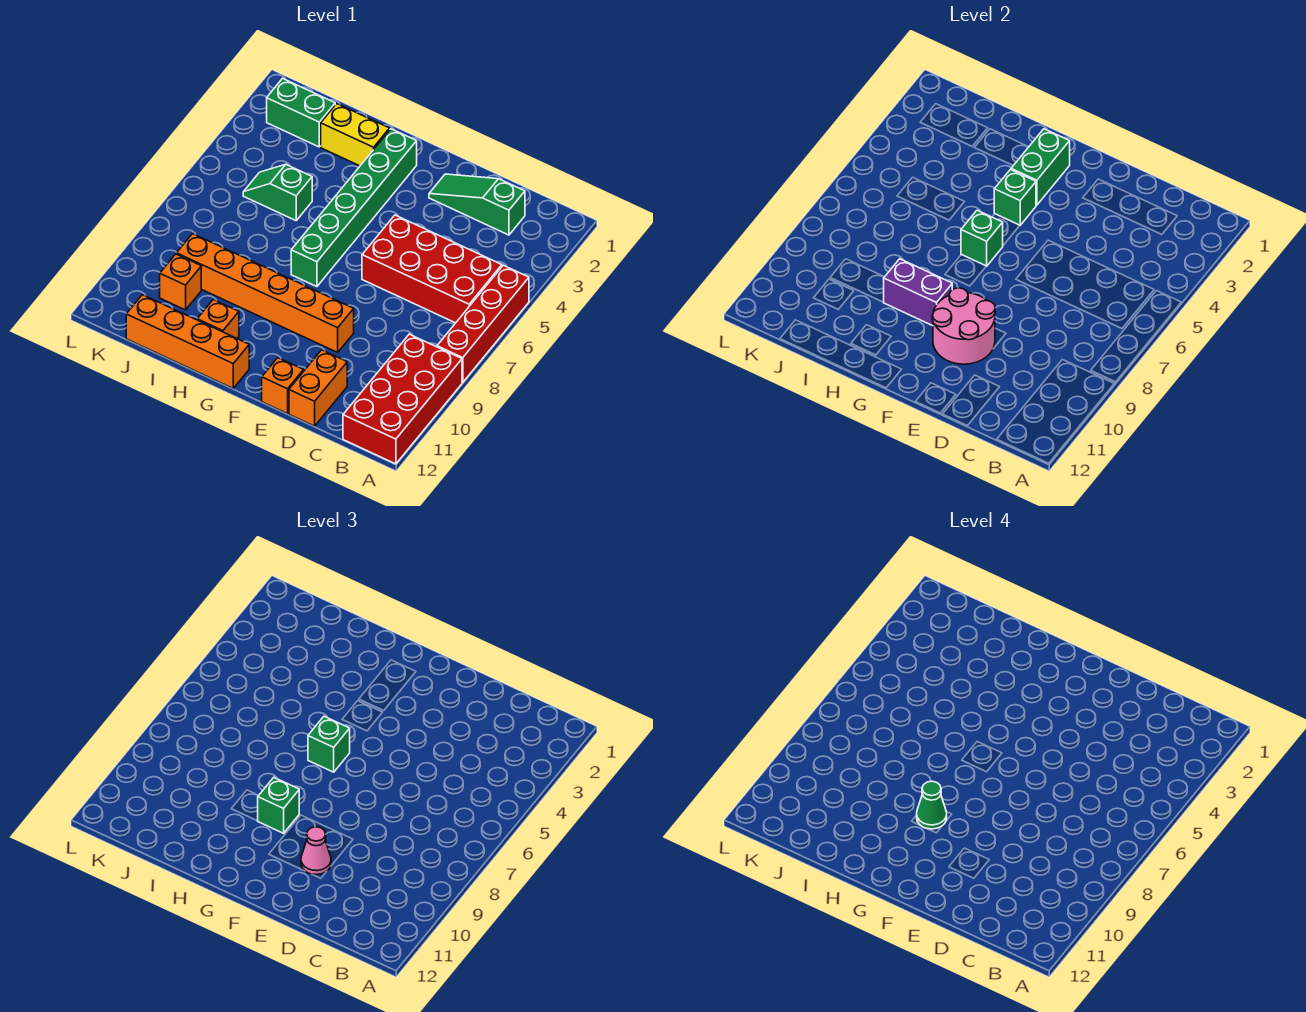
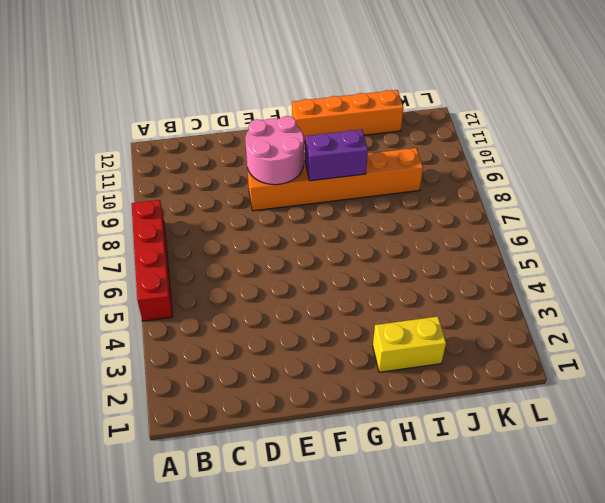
none -> red brick A9:B12 level 1
none -> red brick B5:E6 level 1
none -> green slope C2:E2 level 1 top C

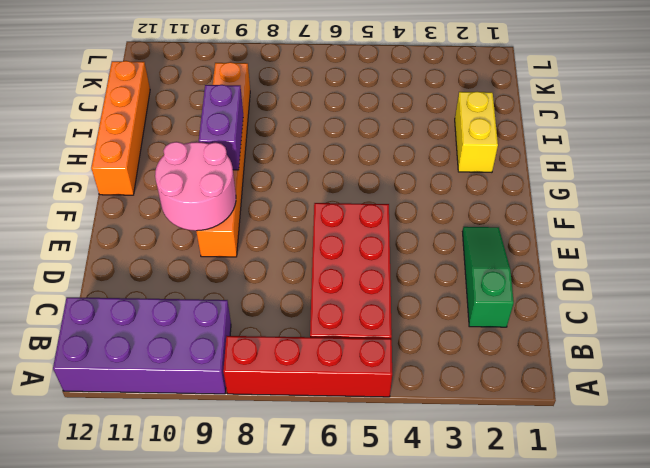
purple brick A9:B12 level 1 -> red brick A9:B12 level 1
none -> orange brick D11:D12 level 1
none -> orange brick E12 level 1
none -> green brick G2:G7 level 1

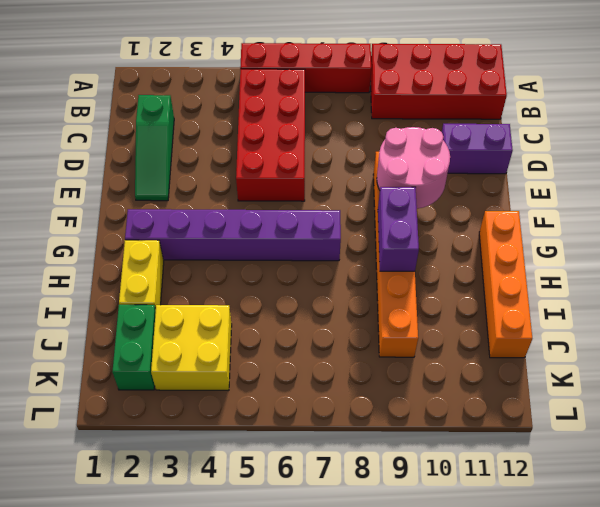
purple brick D11:D12 level 1 -> orange brick D11:D12 level 1
purple brick G2:G7 level 1 -> green brick G2:G7 level 1
yellow brick J3:K4 level 1 -> none
none -> orange brick E12 level 1
none -> orange brick H11 level 1
none -> green slope I5:J5 level 1 top I

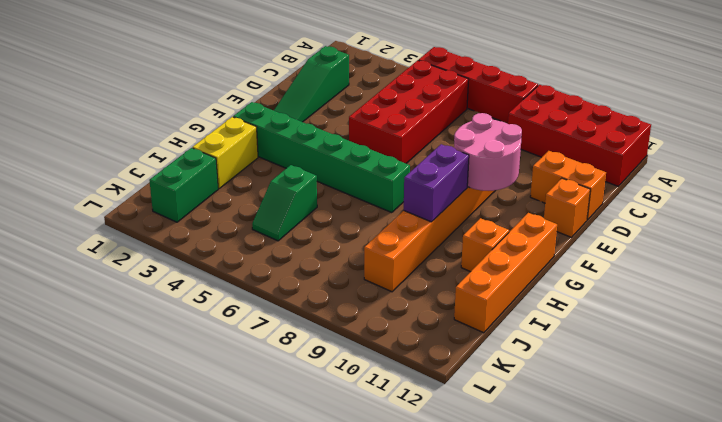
none -> orange brick J10 level 1
none -> green brick G2:G3 level 2
none -> green brick G4 level 2

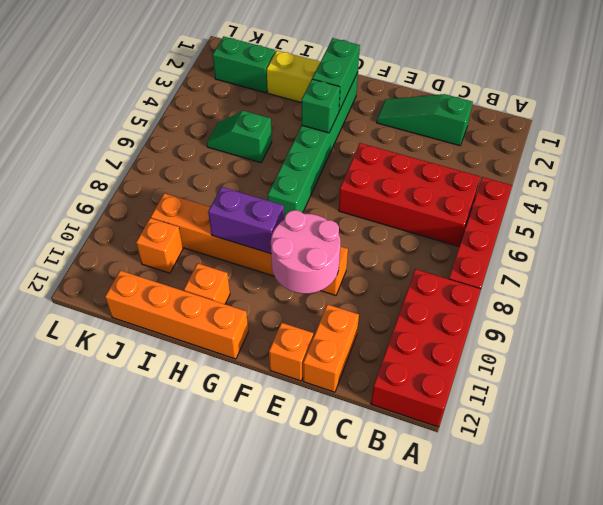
none -> green brick G6 level 2
none -> pink cone E10 level 3
none -> green brick G6 level 3

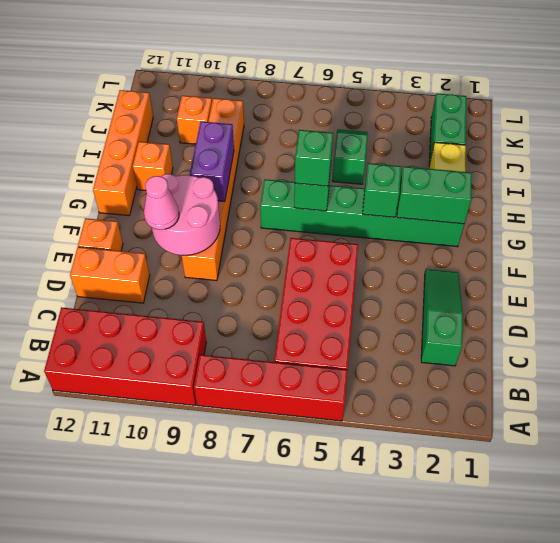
none -> green brick G9 level 3
none -> green cone G9 level 4

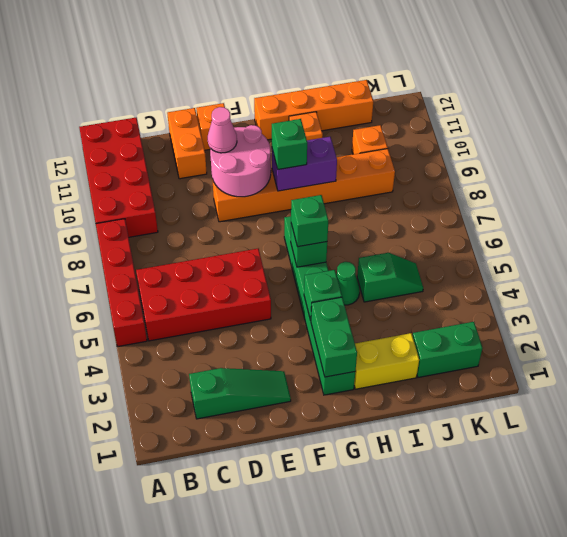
green cone H5 level 1 -> green cone G9 level 4

